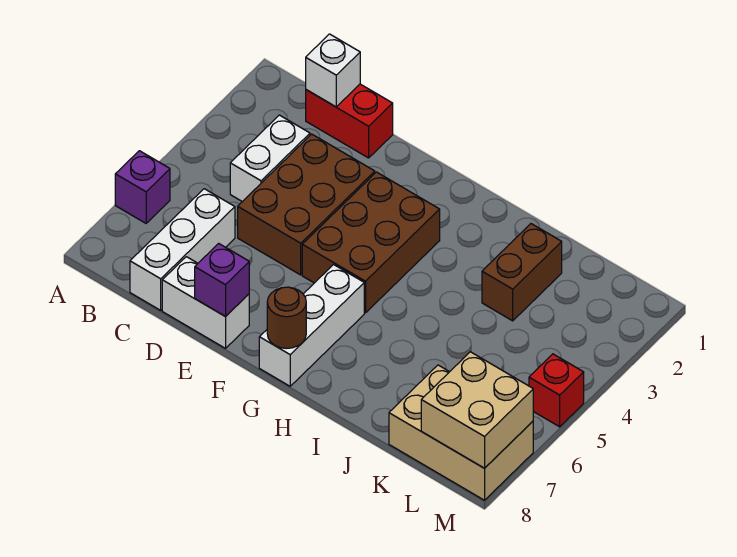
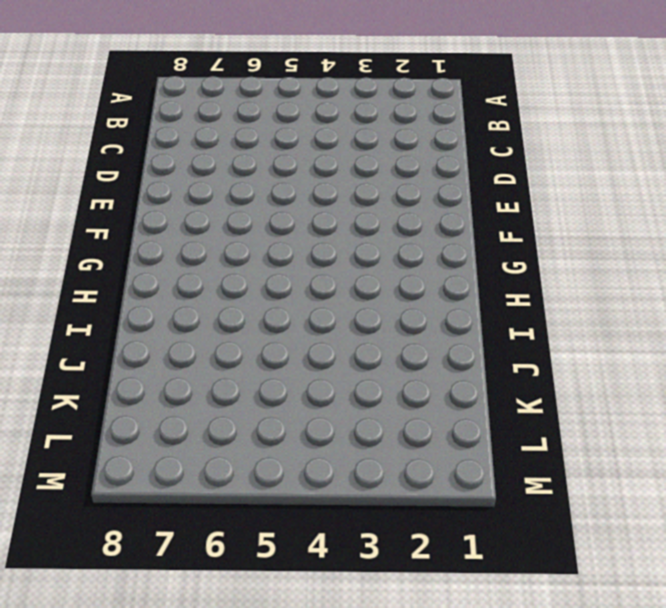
none -> purple brick A6 level 1
none -> red brick C1:D1 level 1
none -> white brick C3:C4 level 1

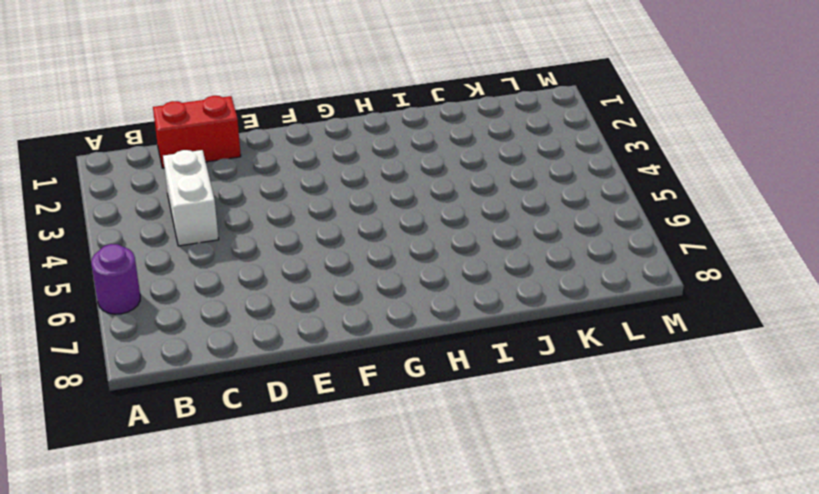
purple round brick A6 level 1 -> purple brick A6 level 1
none -> white brick C6:C8 level 1
none -> brown brick D3:E5 level 1
none -> white brick D8:E8 level 1

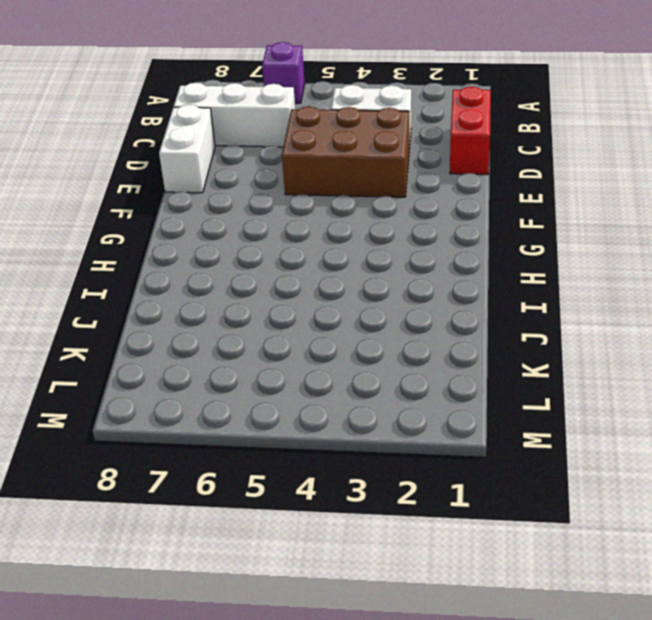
none -> brown brick F3:G5 level 1
none -> white brick G6:G8 level 1
none -> brown brick J2:J3 level 1

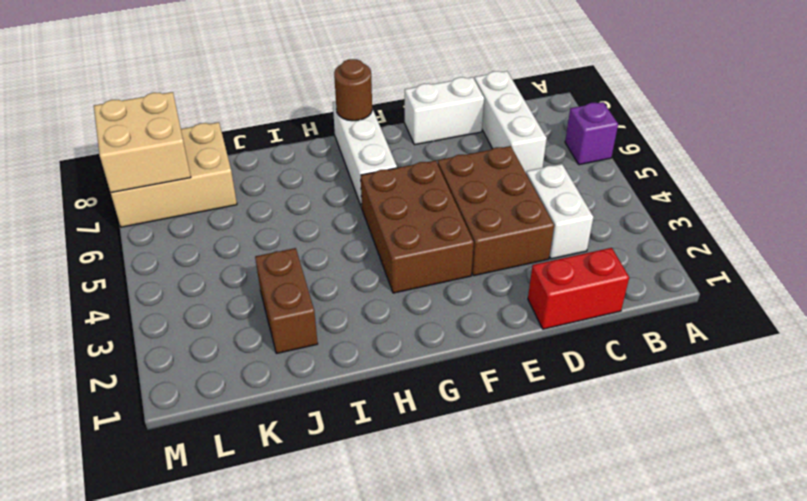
none -> red brick M5 level 1
none -> white brick C1 level 2
none -> purple brick E8 level 2

